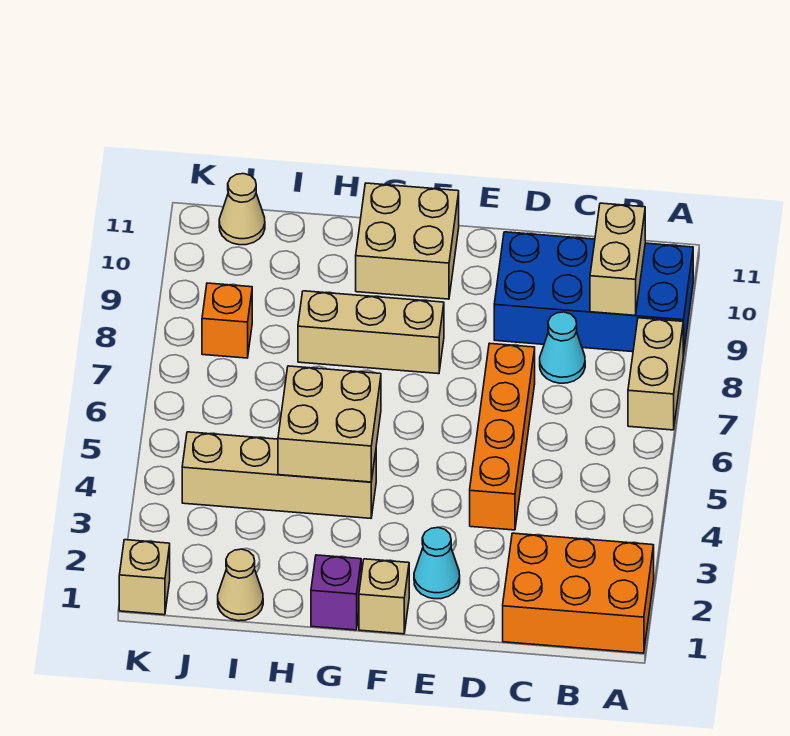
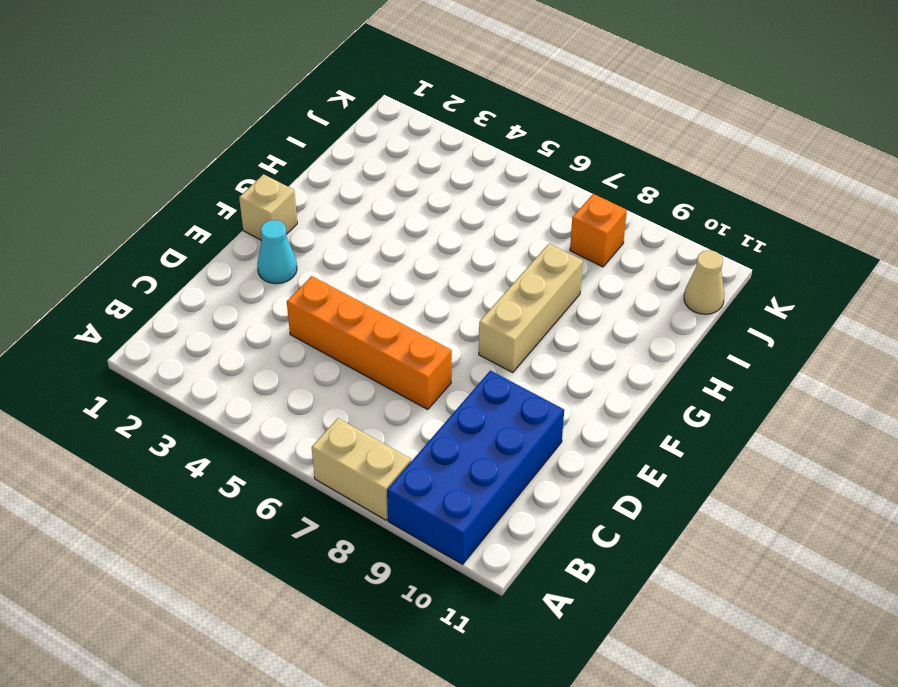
none -> orange brick A1:C2 level 1
none -> cyan cone C8 level 1
none -> tan brick F10:G11 level 1

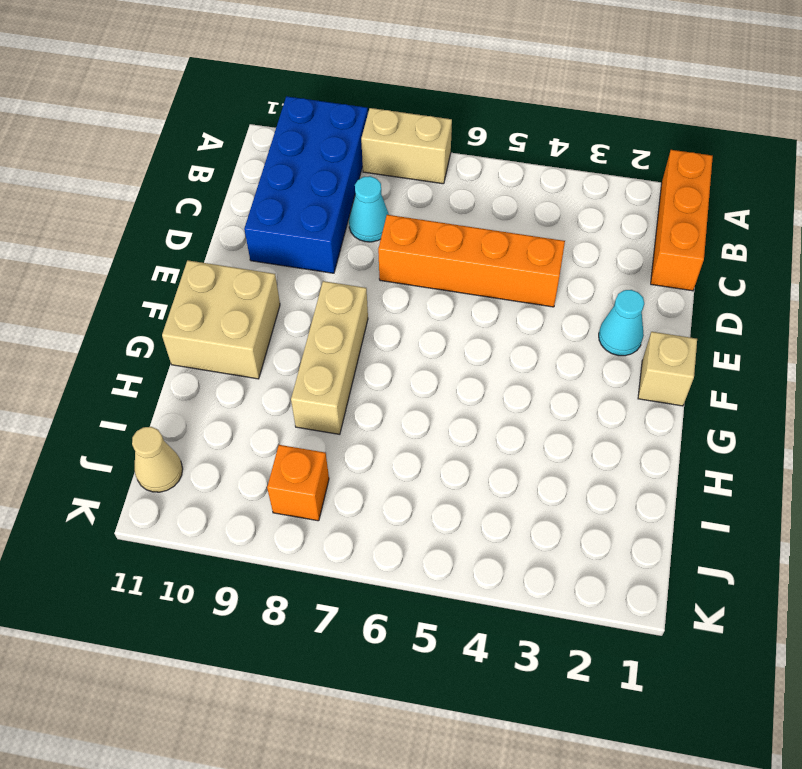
orange brick A1:C1 level 1 -> orange brick A1:C2 level 1
none -> purple brick G1 level 1
none -> tan brick G4:J4 level 1
none -> tan cone I1 level 1

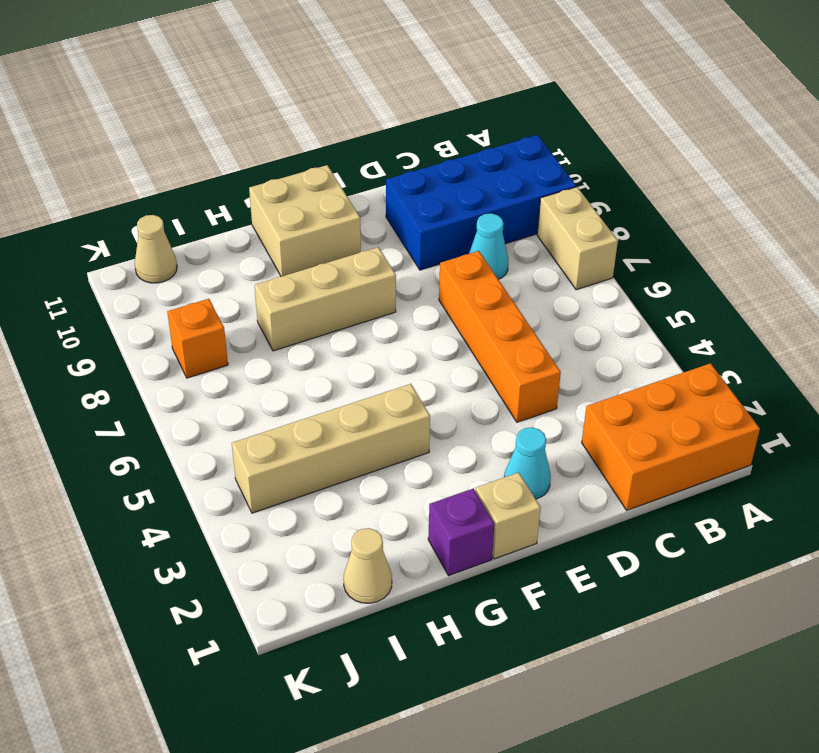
none -> tan brick K1 level 1
none -> tan brick B9:B10 level 2
none -> tan brick G4:H5 level 2

